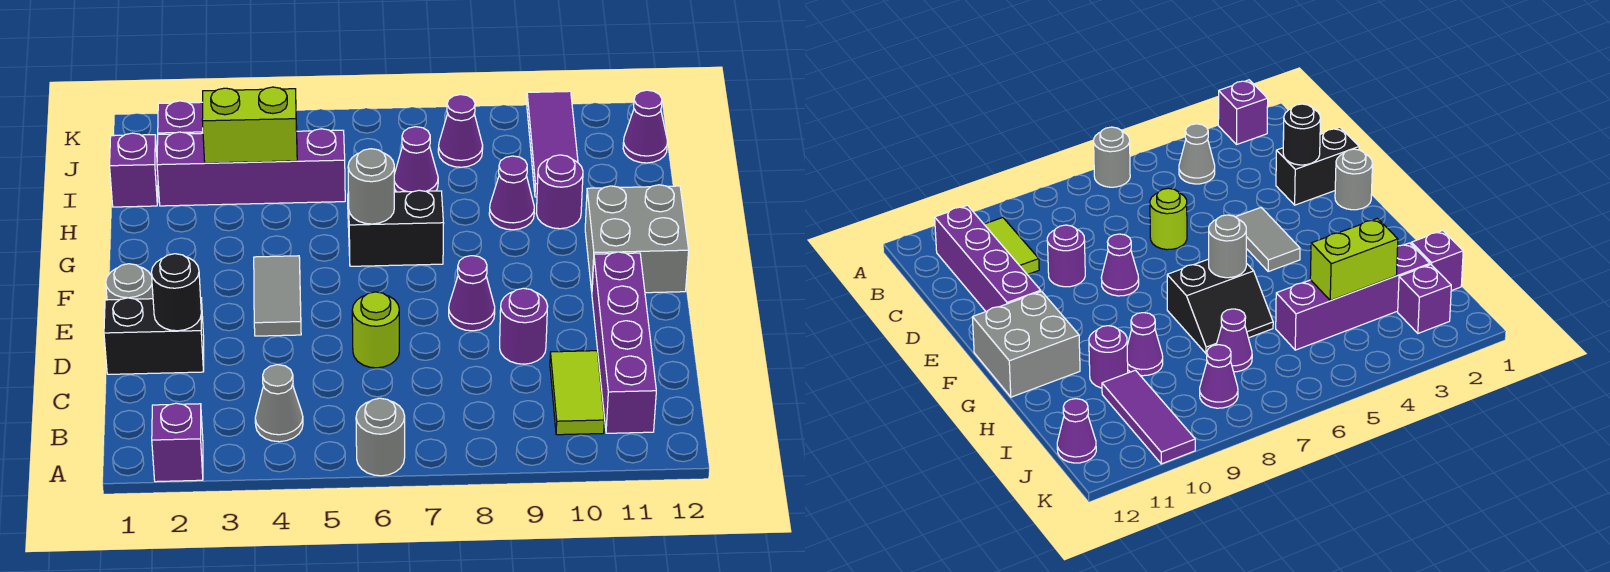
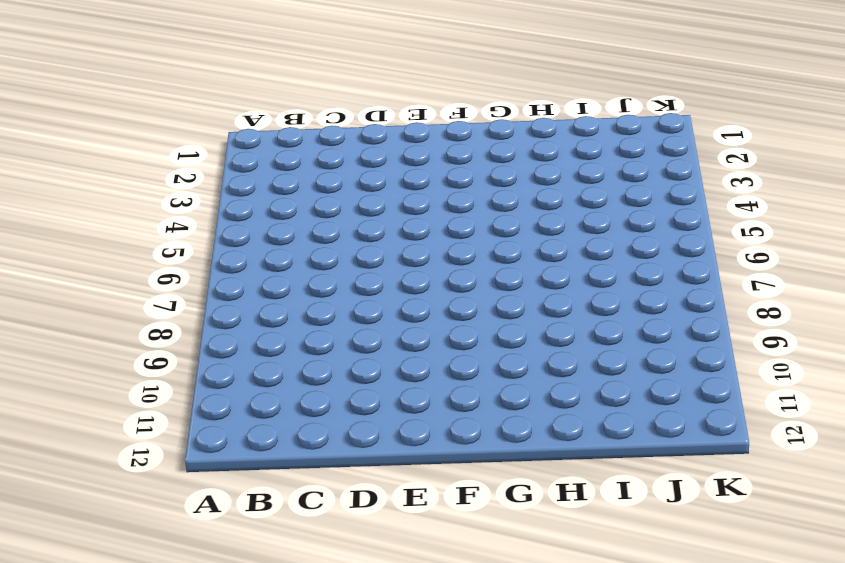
none -> purple brick A2 level 1
none -> grey round brick A6 level 1
none -> grey cone B4 level 1

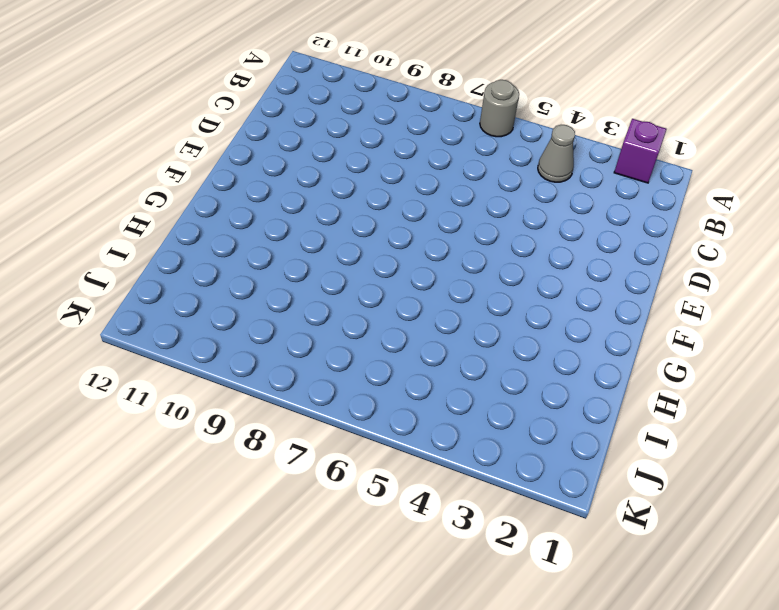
none -> lime tile B10:C10 level 1
none -> purple brick B11:E11 level 1
none -> black brick D1:D2 level 1

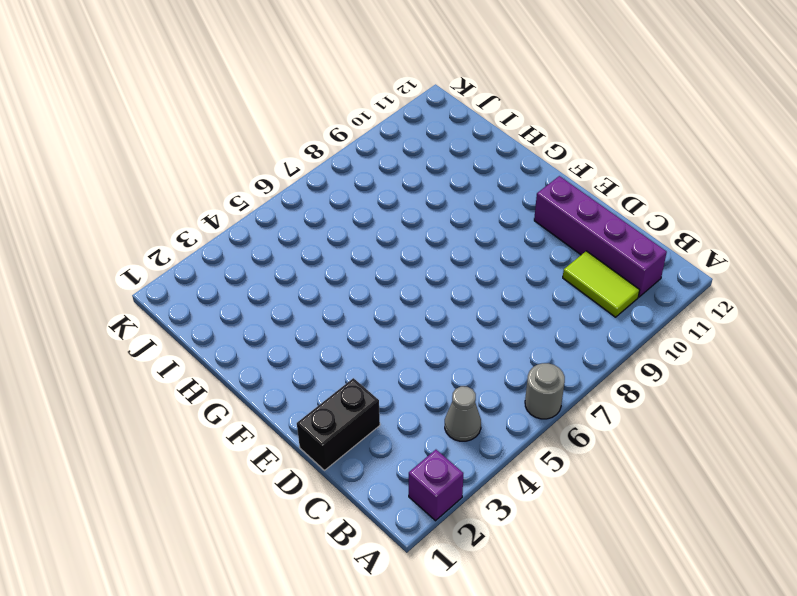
none -> lime round brick D6 level 1
none -> purple round brick D9 level 1
none -> grey round brick E1 level 1

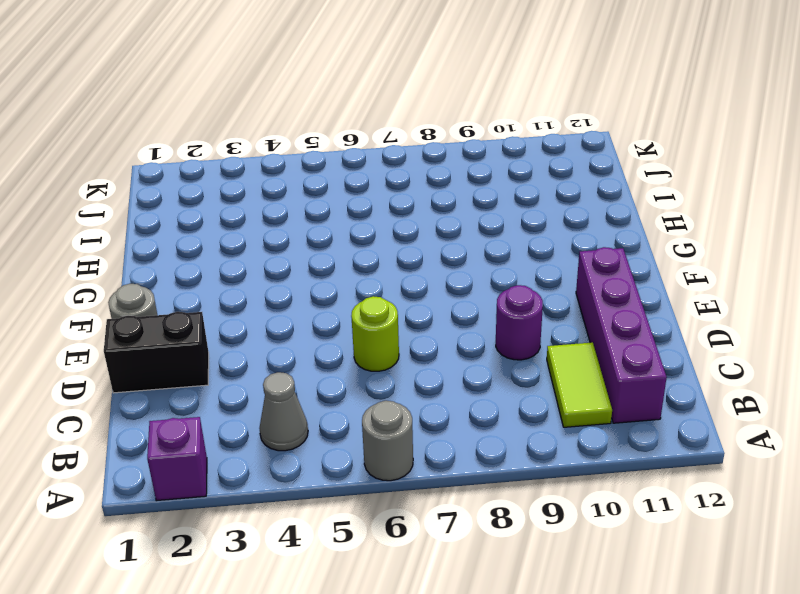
none -> grey tile E4:F4 level 1
none -> purple cone E8 level 1
none -> grey brick F11:G12 level 1

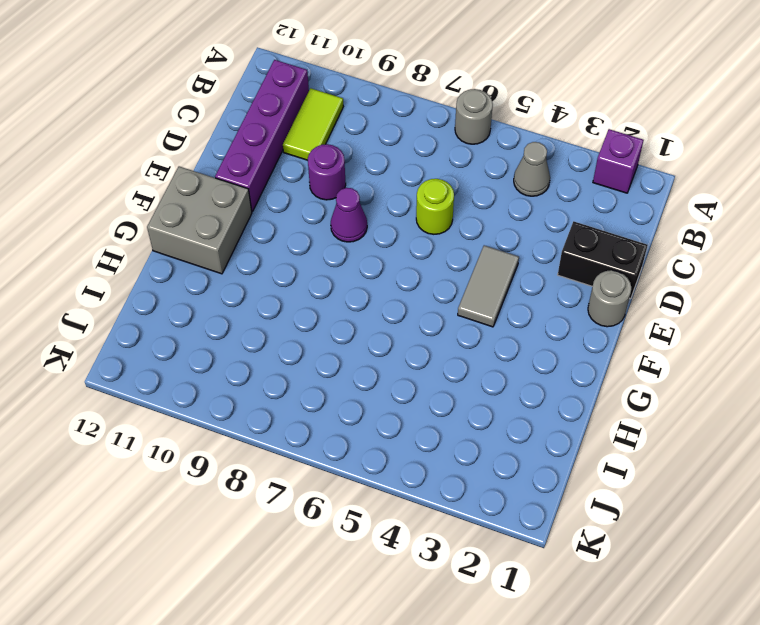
none -> black slope G6:H7 level 1 top G
none -> purple cone H9 level 1
none -> purple round brick H10 level 1

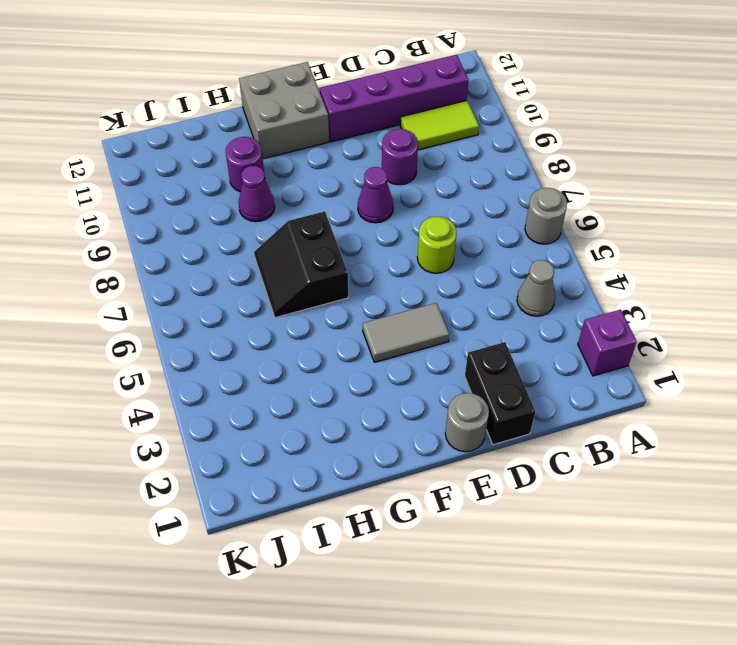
none -> purple brick I1 level 1
none -> purple brick I2:I5 level 1
none -> purple cone I7 level 1

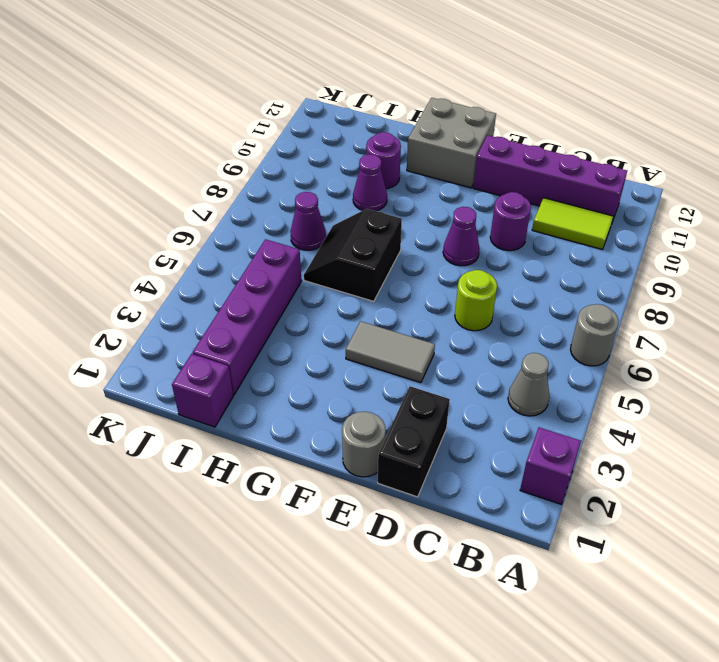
none -> purple tile I10:K10 level 1
none -> purple brick J2 level 1
none -> purple cone J8 level 1

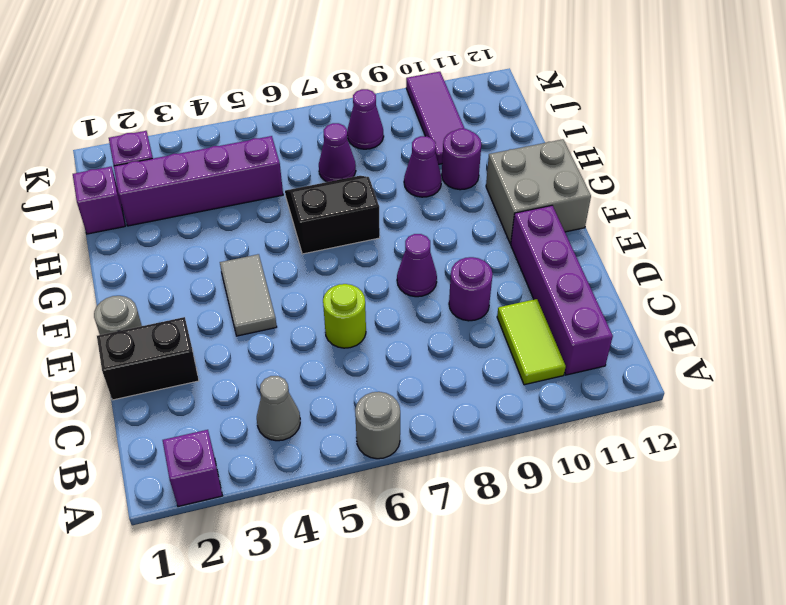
none -> purple cone J12 level 1
none -> black round brick D2 level 2
none -> grey round brick G6 level 2

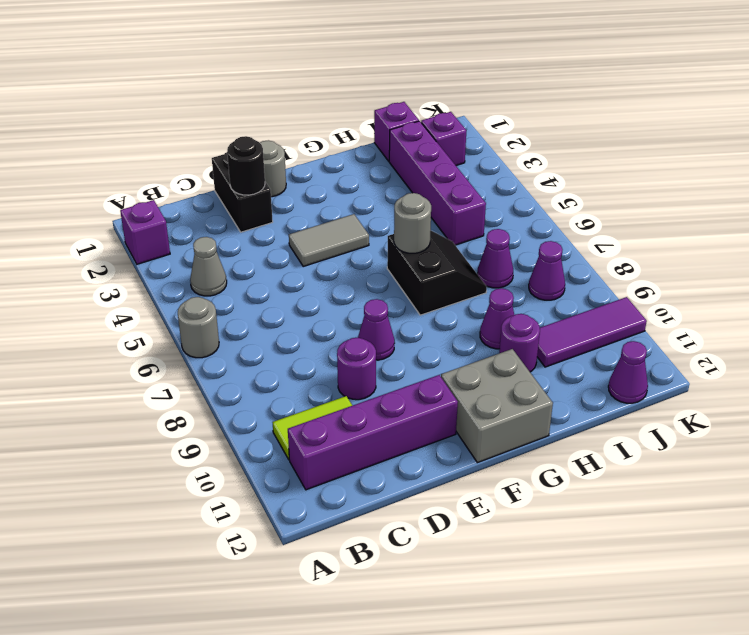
none -> lime round brick D6 level 1
none -> lime brick I3:I4 level 2

